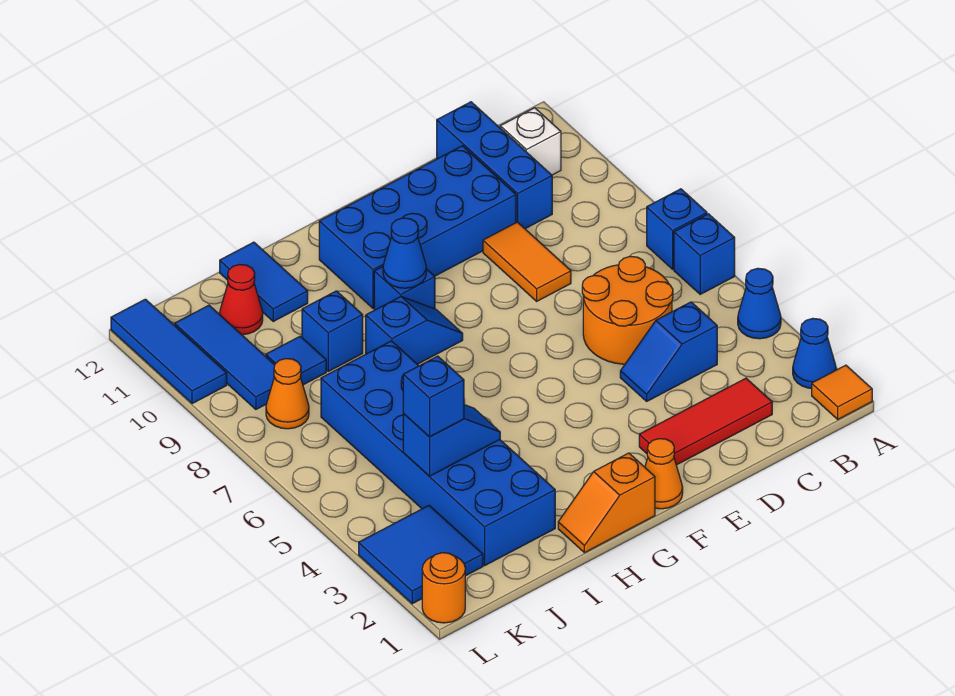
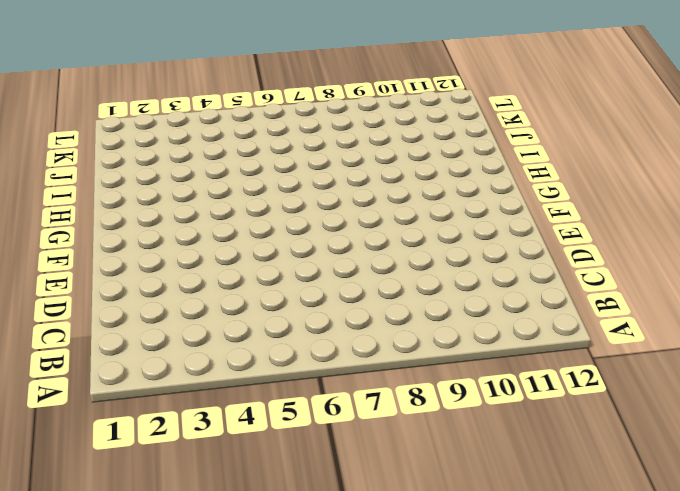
none -> orange tile A1 level 1
none -> blue cone A2 level 1
none -> blue cone A4 level 1

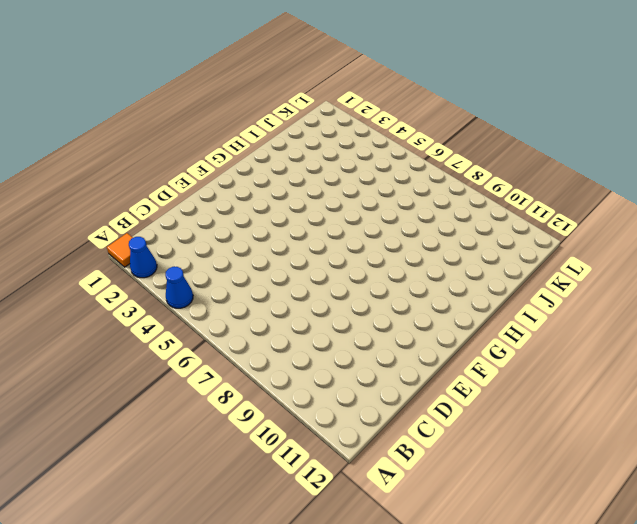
none -> blue brick A6 level 1
none -> blue brick A7 level 1
none -> white brick B11 level 1

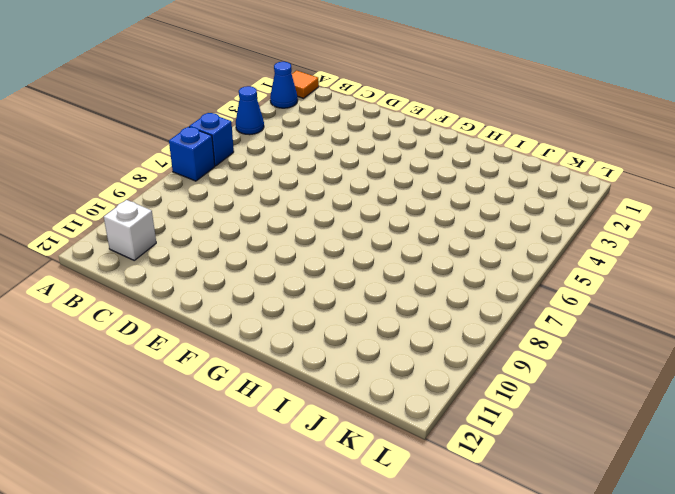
none -> red tile C2:E2 level 1
none -> blue slope C4:D4 level 1 top C
none -> orange round brick C5:D6 level 1

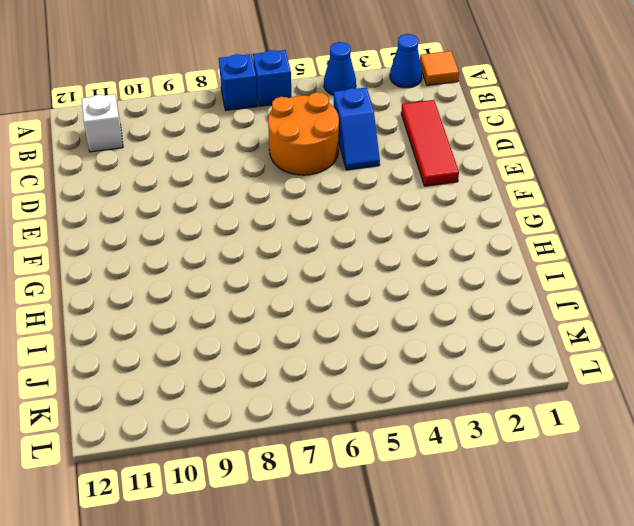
none -> blue brick C10:C12 level 1
none -> orange tile D8:D9 level 1
none -> blue brick D10:G11 level 1

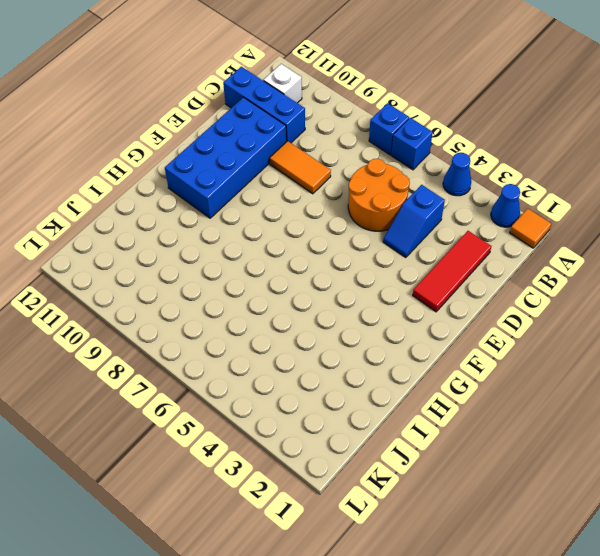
none -> orange cone F1 level 1
none -> orange slope G1:H1 level 1 top G
none -> blue slope G8:H8 level 1 top H

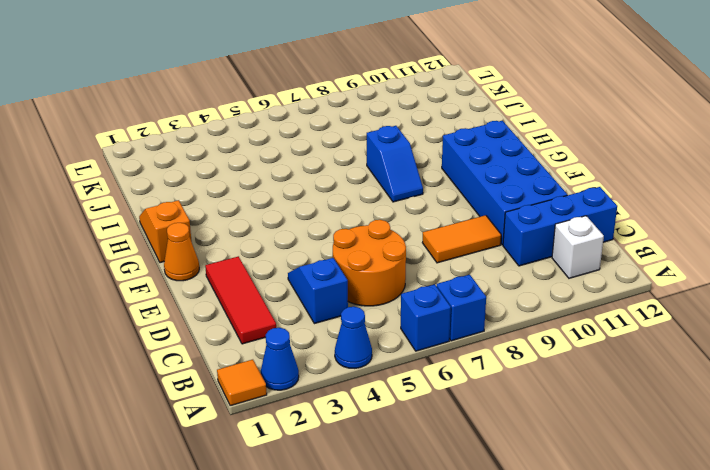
none -> blue brick G9 level 1
none -> blue brick I2:J7 level 1
none -> blue brick I9 level 1

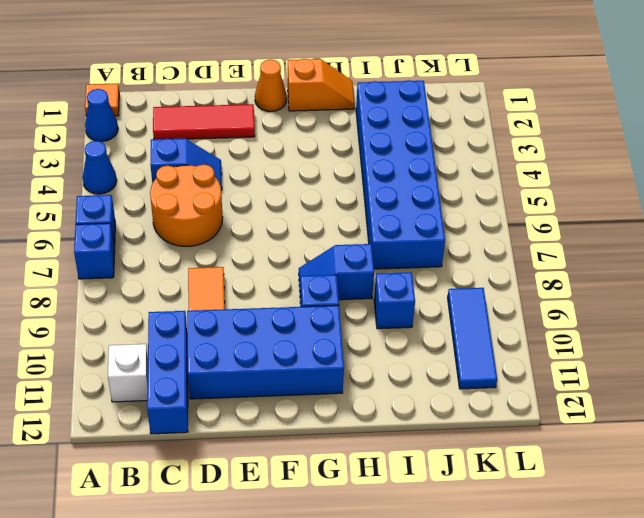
none -> blue tile I11:I12 level 1
none -> blue tile J9 level 1
none -> red cone J11 level 1

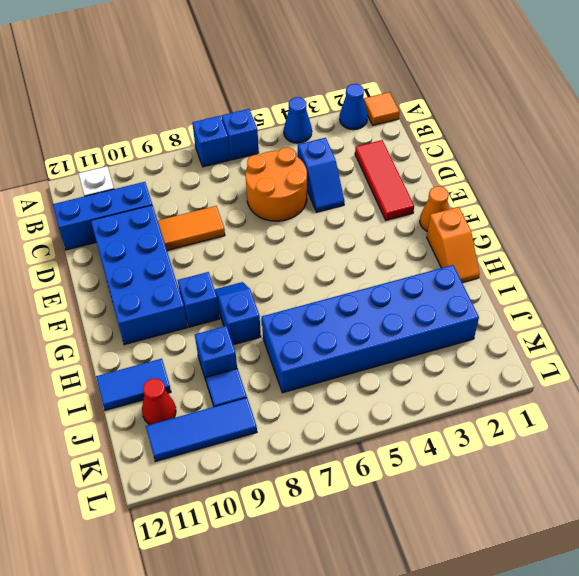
none -> blue tile K2:L3 level 1
none -> orange cone K8 level 1
none -> orange round brick L1 level 1

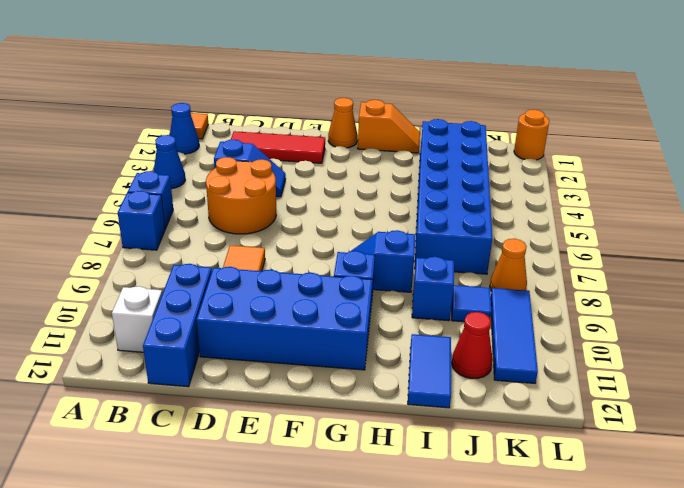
none -> blue tile K2:L3 level 1
none -> blue tile L10:L12 level 1
none -> blue cone G9 level 2

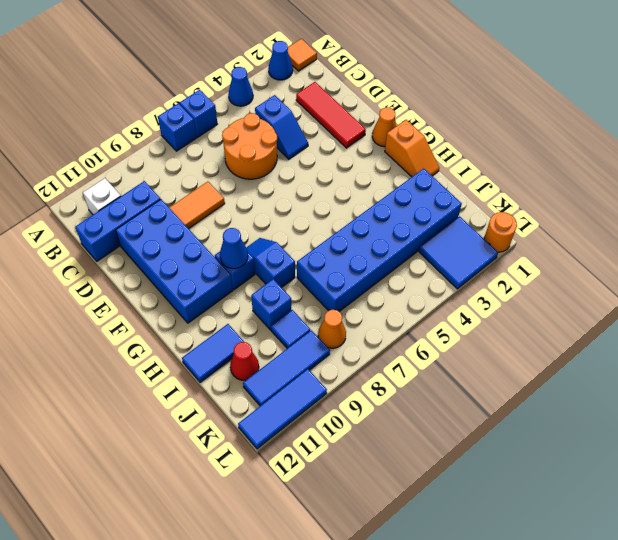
none -> blue slope I4:J4 level 2 top J
none -> blue brick J4 level 3

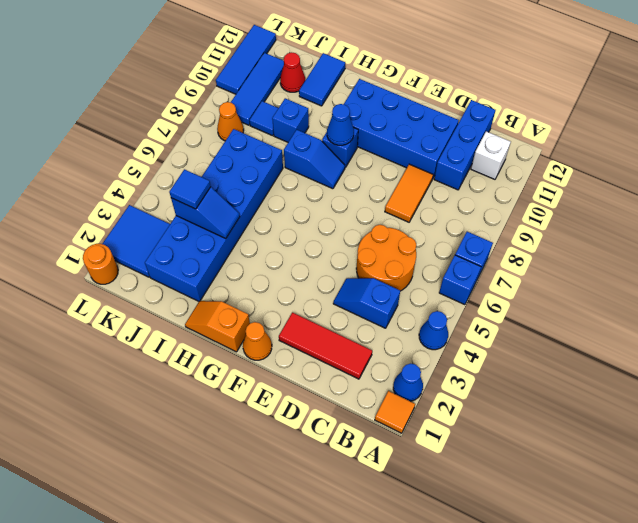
blue tile J4 level 3 -> blue brick J4 level 3

